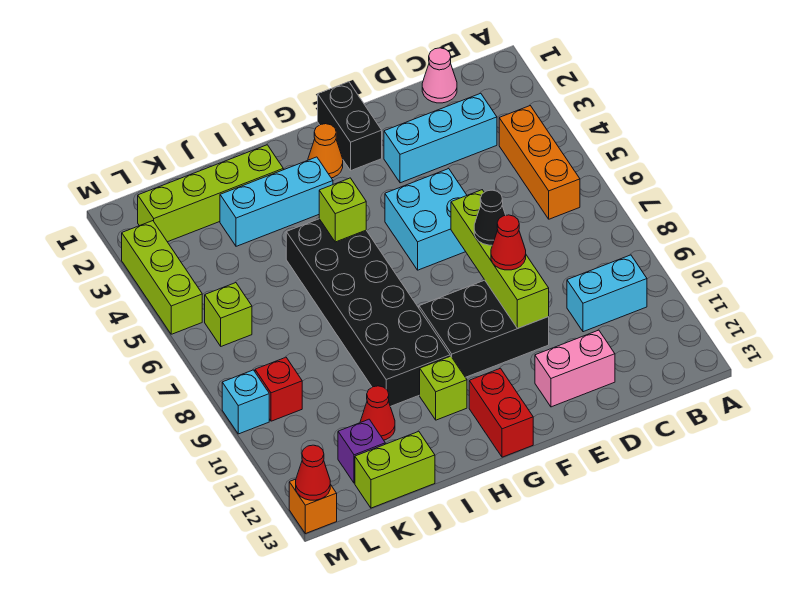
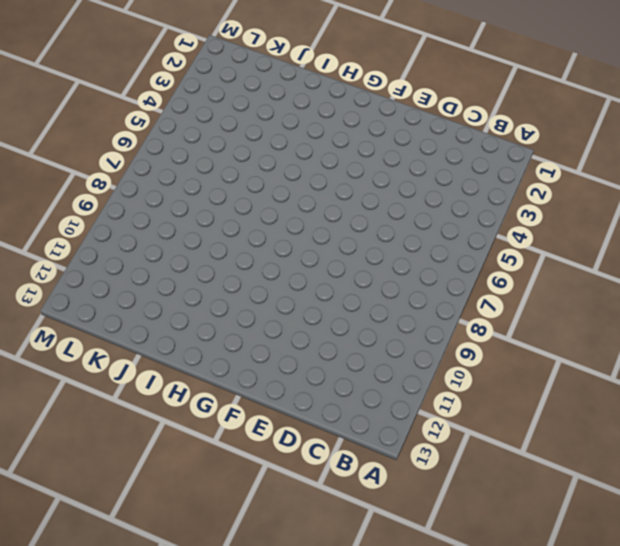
none -> orange brick B4:B6 level 1
none -> cyan brick B10:C10 level 1
none -> pink cone C1 level 1

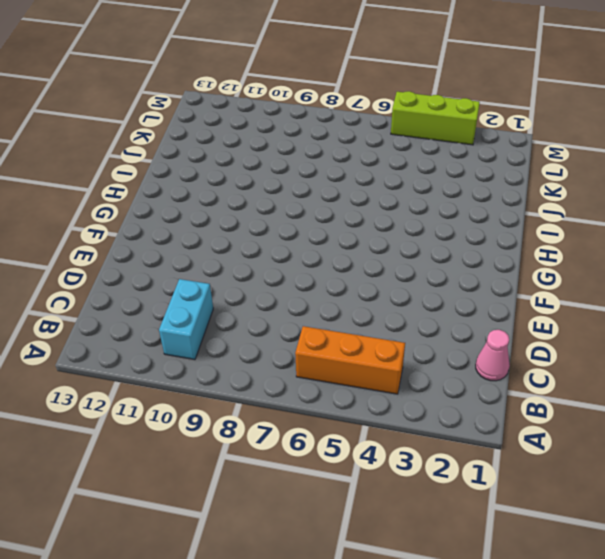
none -> cyan brick C3:E3 level 1
none -> pink brick D12:E12 level 1
none -> cyan brick E5:F6 level 1

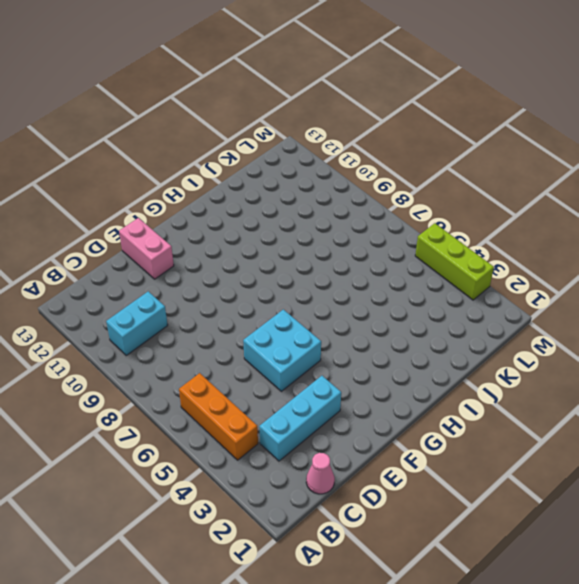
pink brick E12:E13 level 1 -> pink brick D12:E12 level 1
none -> black brick E9:G10 level 1
none -> black brick F1:F2 level 1
none -> orange cone G2 level 1

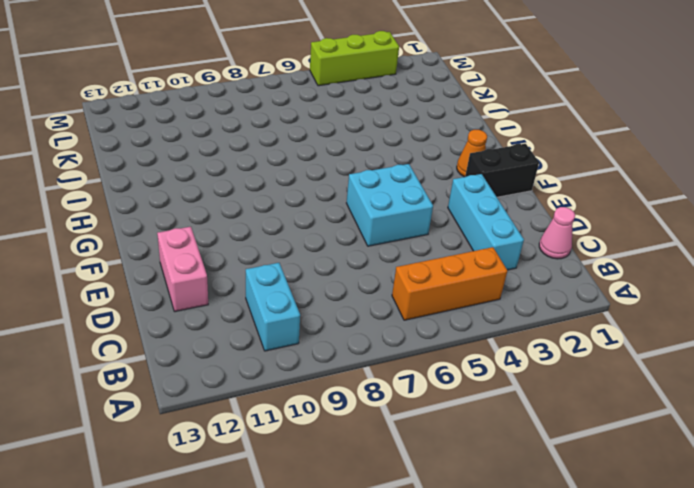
none -> black brick E9:G10 level 1
none -> red brick G12:G13 level 1
none -> cyan brick H3:J3 level 1

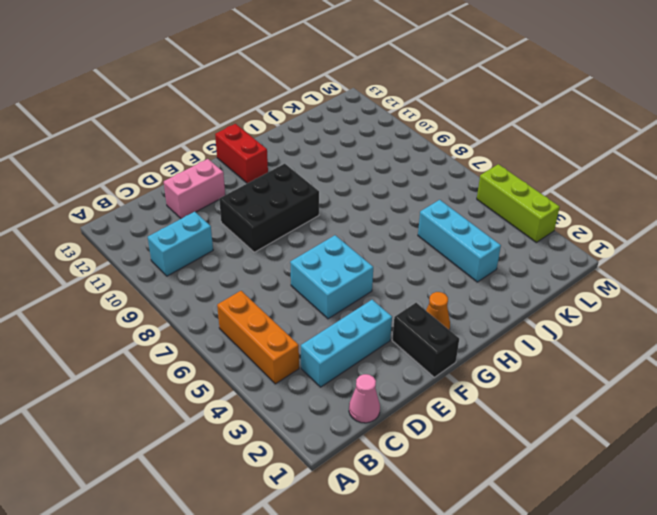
cyan brick J3:J5 level 1 -> cyan brick H3:J3 level 1
none -> black brick H5:I10 level 1
none -> lime brick H11 level 1
none -> lime brick I2:L2 level 1

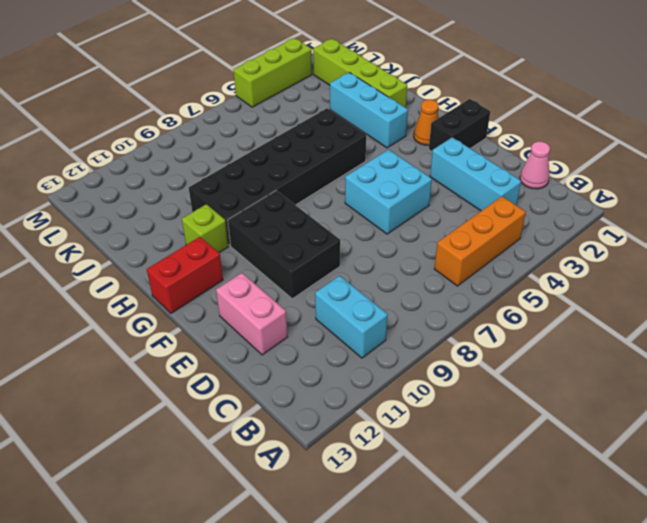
none -> red cone J11 level 1
none -> lime brick J13:K13 level 1
none -> purple brick K12 level 1

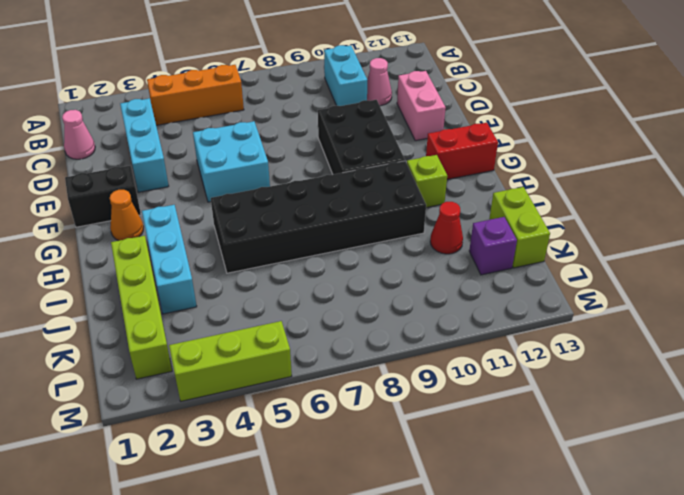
pink cone C11 level 1 -> none
none -> lime brick L6 level 1
none -> red brick L9 level 1
none -> cyan brick M9 level 1

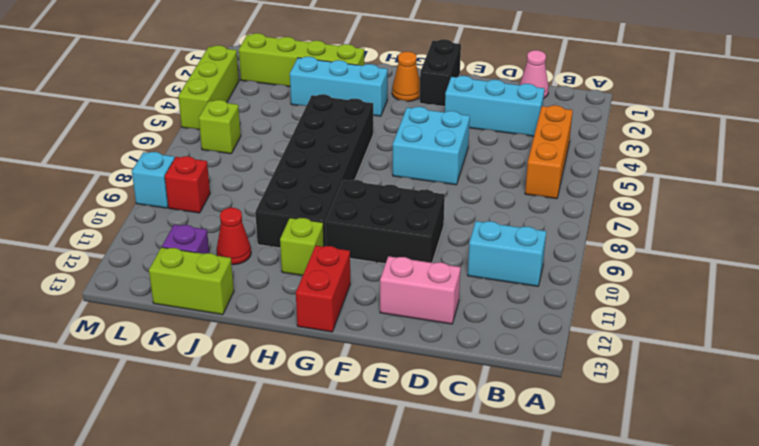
none -> orange brick M13 level 1
none -> lime brick E7:E10 level 2
none -> lime brick H5 level 2

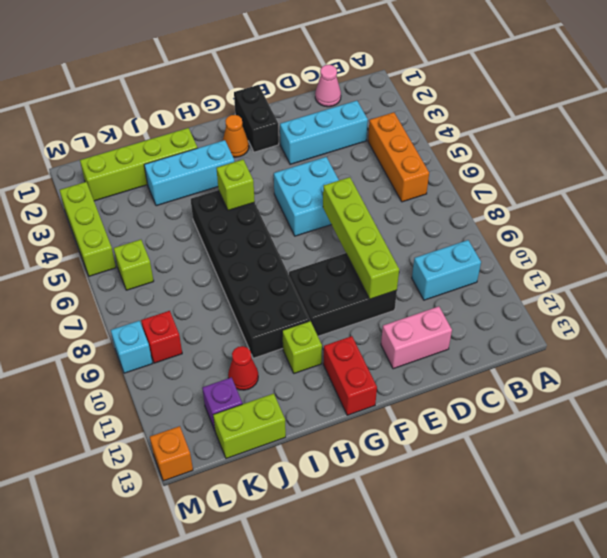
none -> red cone M13 level 2
none -> black cone E8 level 3
none -> red cone E9 level 3

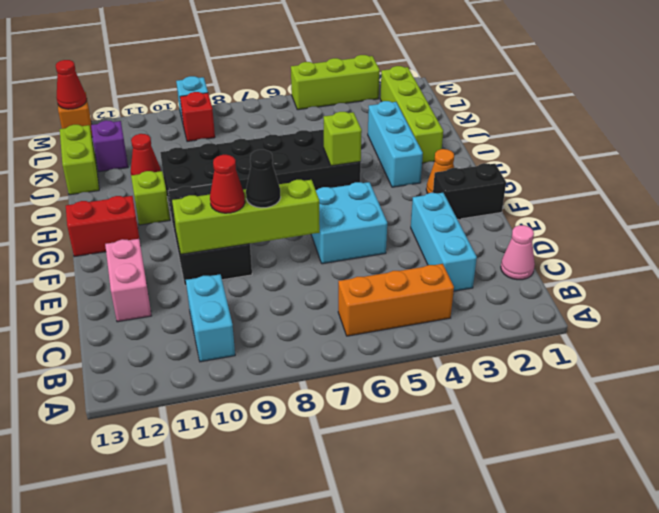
none -> lime brick L6 level 1

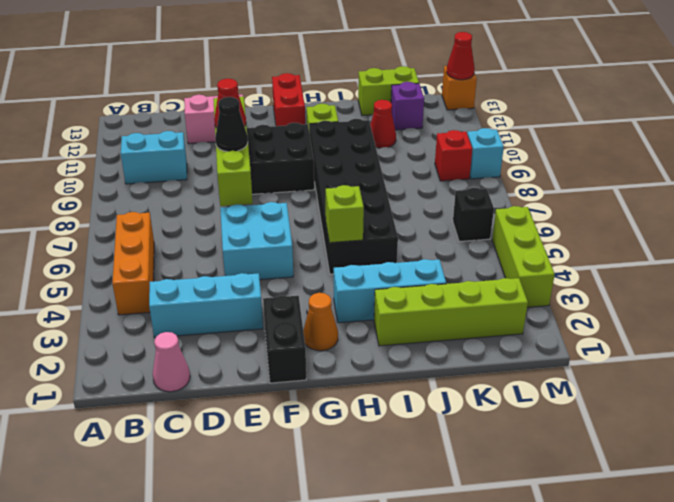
black brick L6 level 1 -> lime brick L6 level 1

